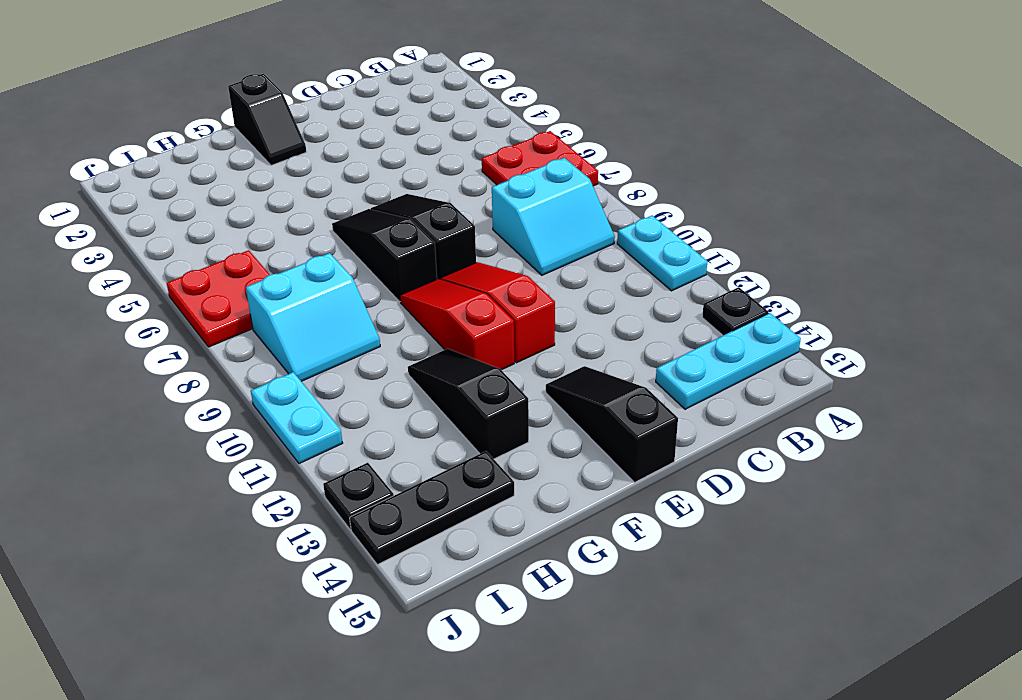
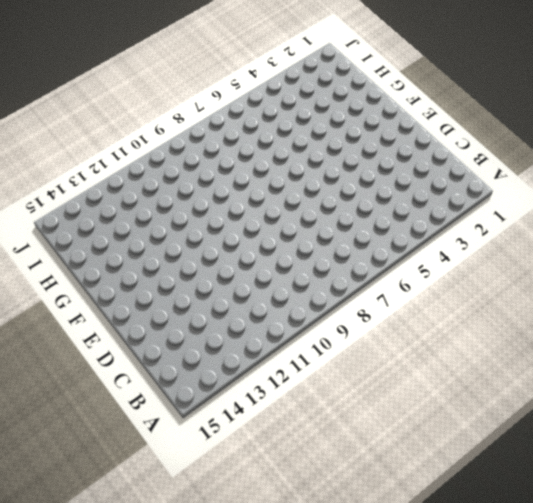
none -> red plate A6:B7 level 1
none -> cyan plate A10:A11 level 1
none -> black plate A13 level 1

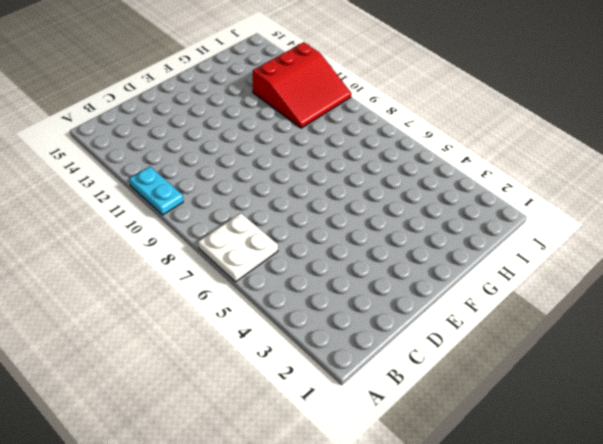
white plate A6:B7 level 1 -> red plate A6:B7 level 1
red slope H10:J12 level 1 top 12 -> cyan plate J10:J11 level 1
none -> black plate A13 level 1
none -> cyan plate A14:C14 level 1
none -> cyan slope B8:C9 level 1 top 8

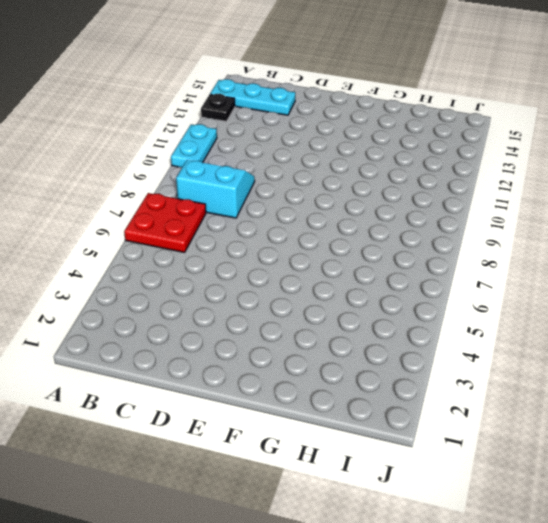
none -> black slope E6:E8 level 1 top 8
none -> red slope E9:E11 level 1 top 11
none -> black slope E13:E15 level 1 top 15

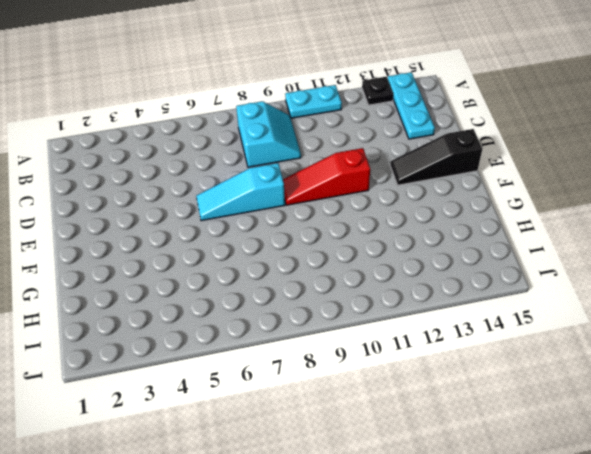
cyan slope E6:E8 level 1 top 8 -> black slope E6:E8 level 1 top 8
none -> red plate A6:B7 level 1
none -> black slope F1:F2 level 1 top 1
none -> black slope F6:F8 level 1 top 8

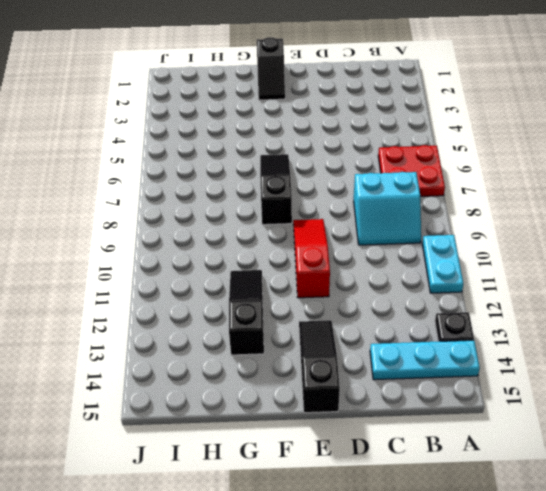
none -> black slope E6:E8 level 1 top 8
none -> red slope F9:F11 level 1 top 11
none -> cyan slope H8:I9 level 1 top 8

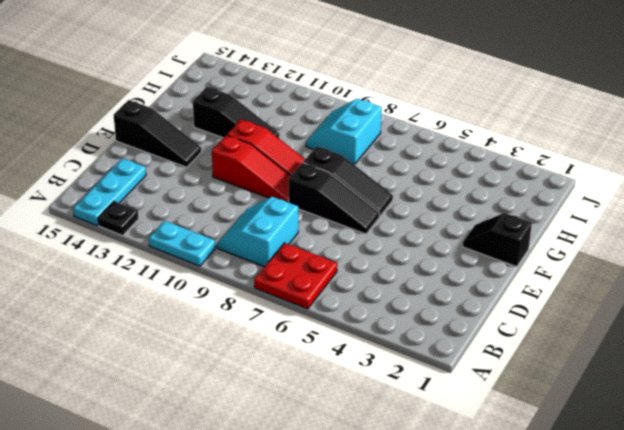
none -> black plate H14:J14 level 1
none -> red plate I6:J7 level 1
none -> cyan plate J10:J11 level 1

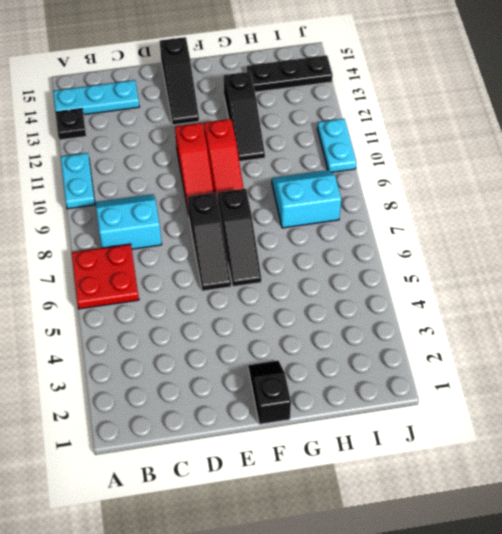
none -> red plate I6:J7 level 1
none -> black plate J13 level 1

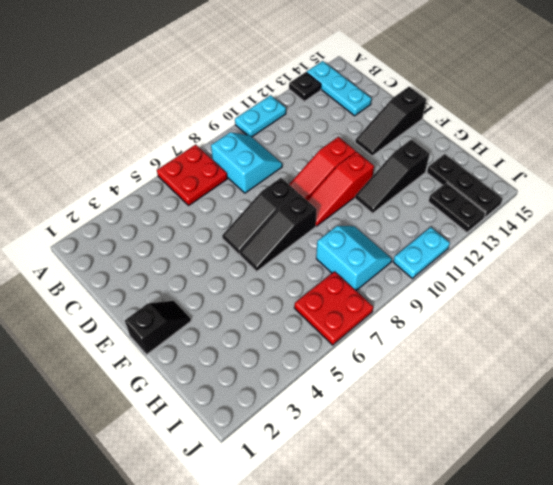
black plate I13:J13 level 1 -> black plate J13 level 1

